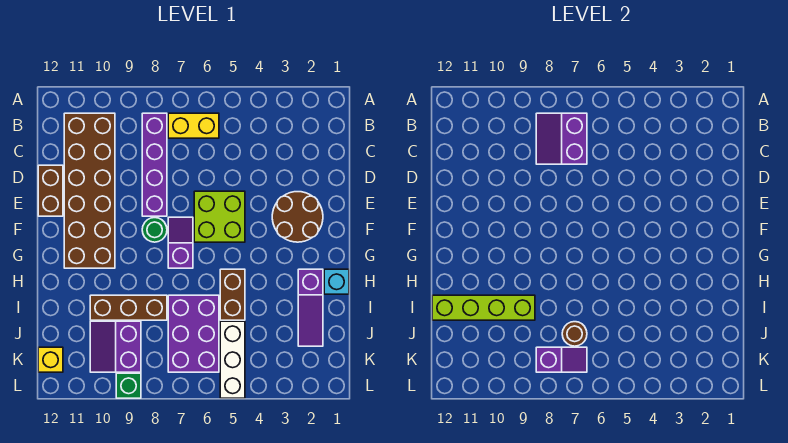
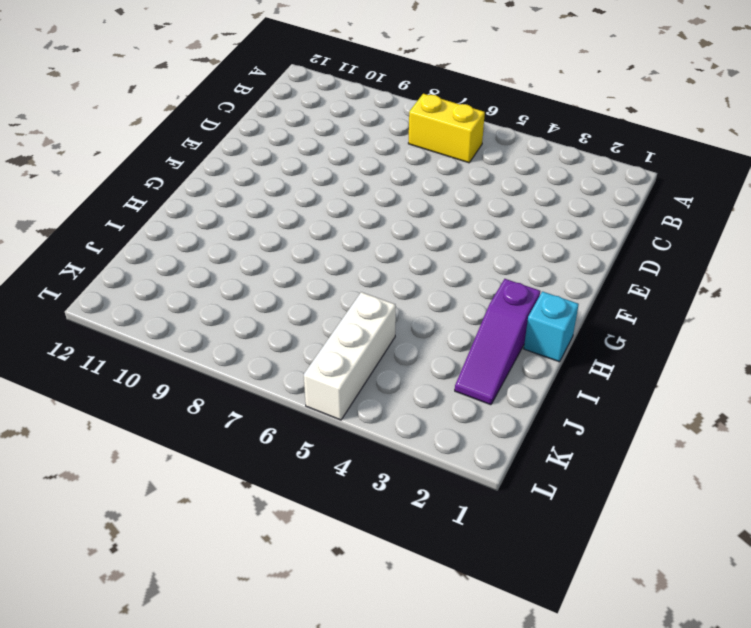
none -> purple brick B8:E8 level 1
none -> brown brick B10:G11 level 1
none -> brown brick D12:E12 level 1

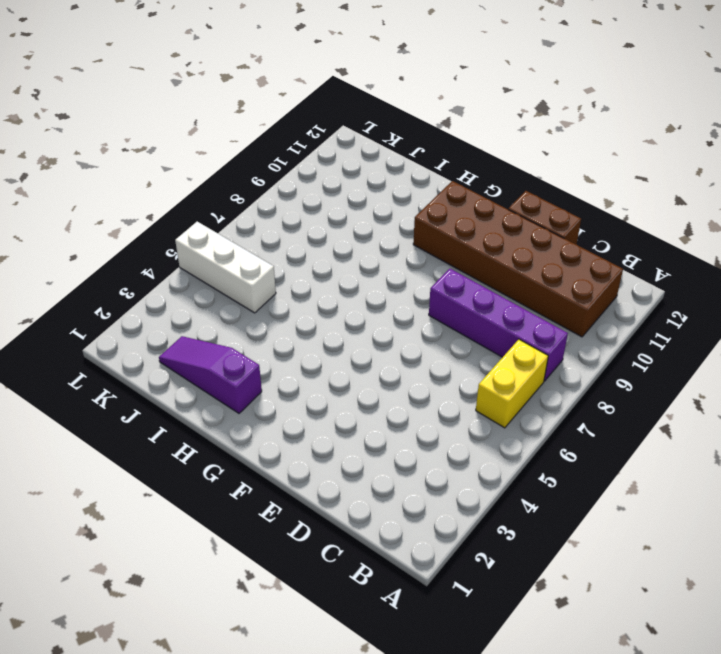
none -> brown round brick E2:F3 level 1
none -> lime brick E5:F6 level 1
none -> purple slope F7:G7 level 1 top G

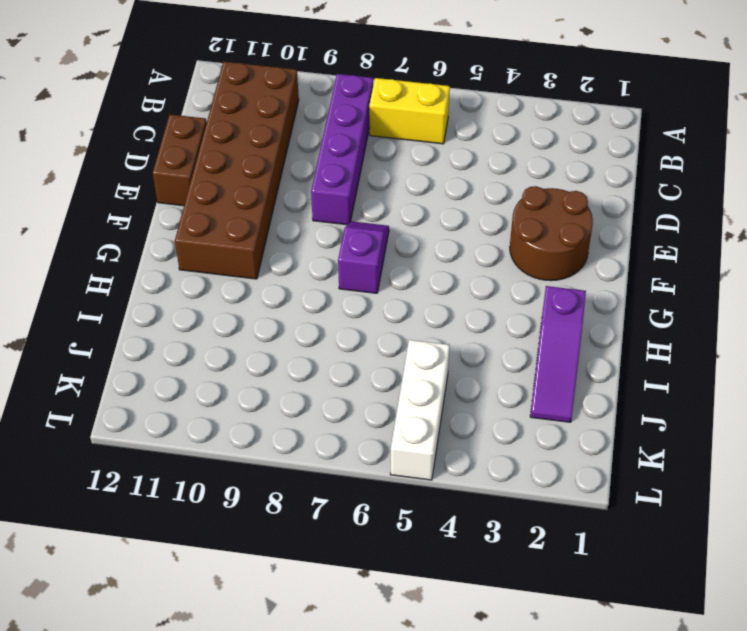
none -> lime brick E5:F6 level 1
none -> green round brick F8 level 1
none -> cyan brick H1 level 1

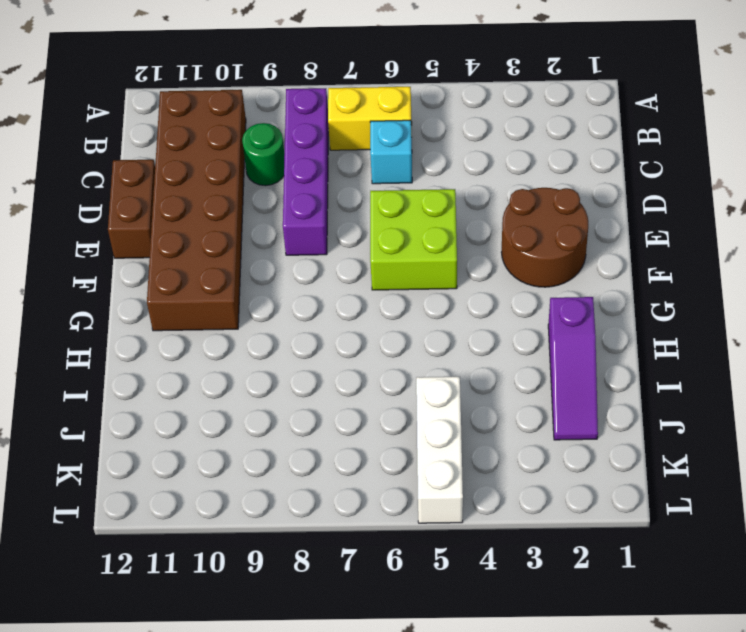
cyan brick C6 level 1 -> cyan brick H1 level 1
green round brick C9 level 1 -> green round brick F8 level 1
none -> purple slope F7:G7 level 1 top G
none -> brown brick H5:I5 level 1
none -> purple brick I6:K7 level 1

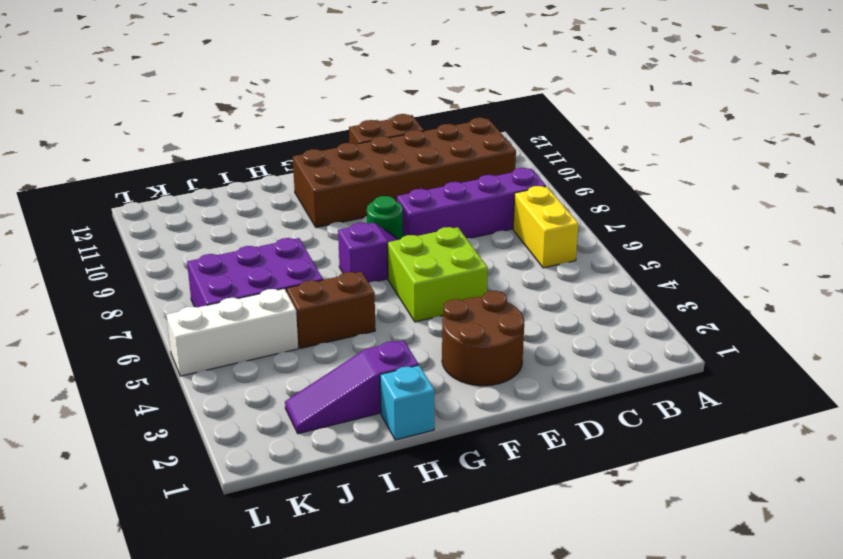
none -> brown brick I8:I10 level 1
none -> purple slope J9:K10 level 1 top 9
none -> yellow brick K12 level 1

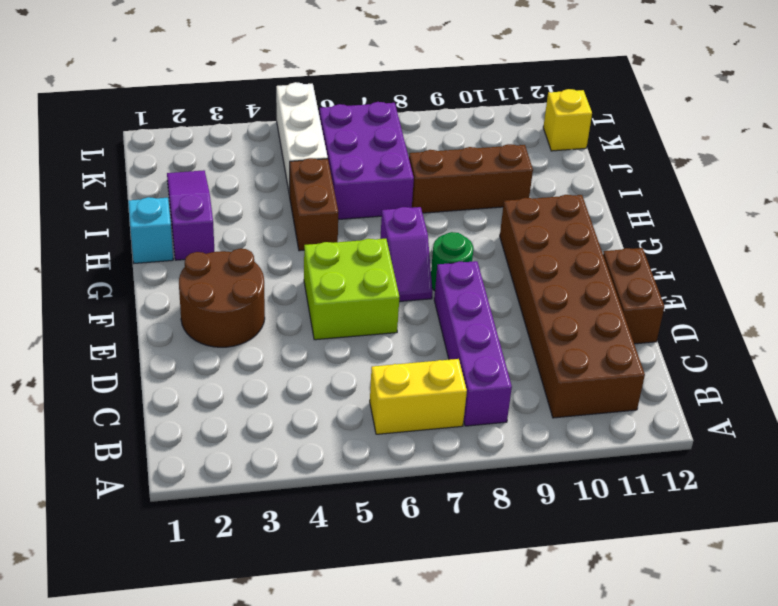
none -> purple slope J9:K10 level 1 top 9
none -> green brick L9 level 1
none -> purple slope B7:C8 level 2 top 7

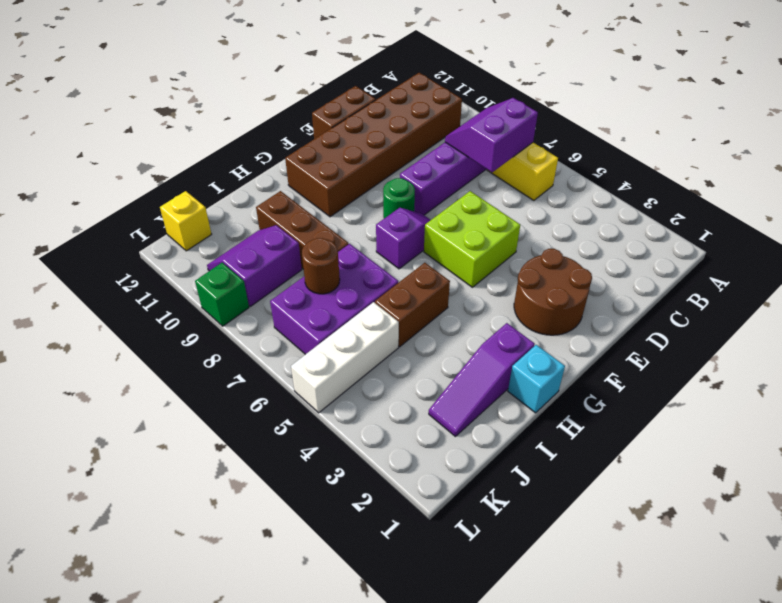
none -> lime brick I9:I12 level 2
none -> purple slope K7:K8 level 2 top 8

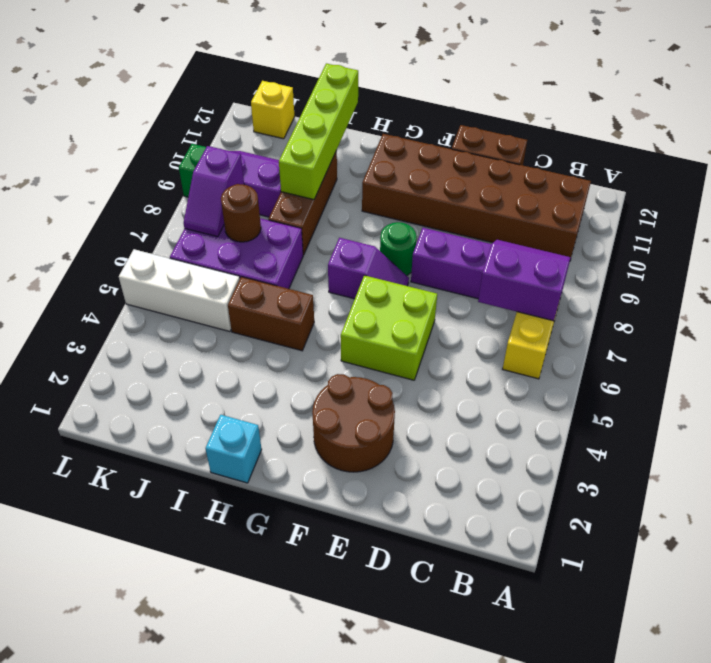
none -> purple slope H2:J2 level 1 top H

